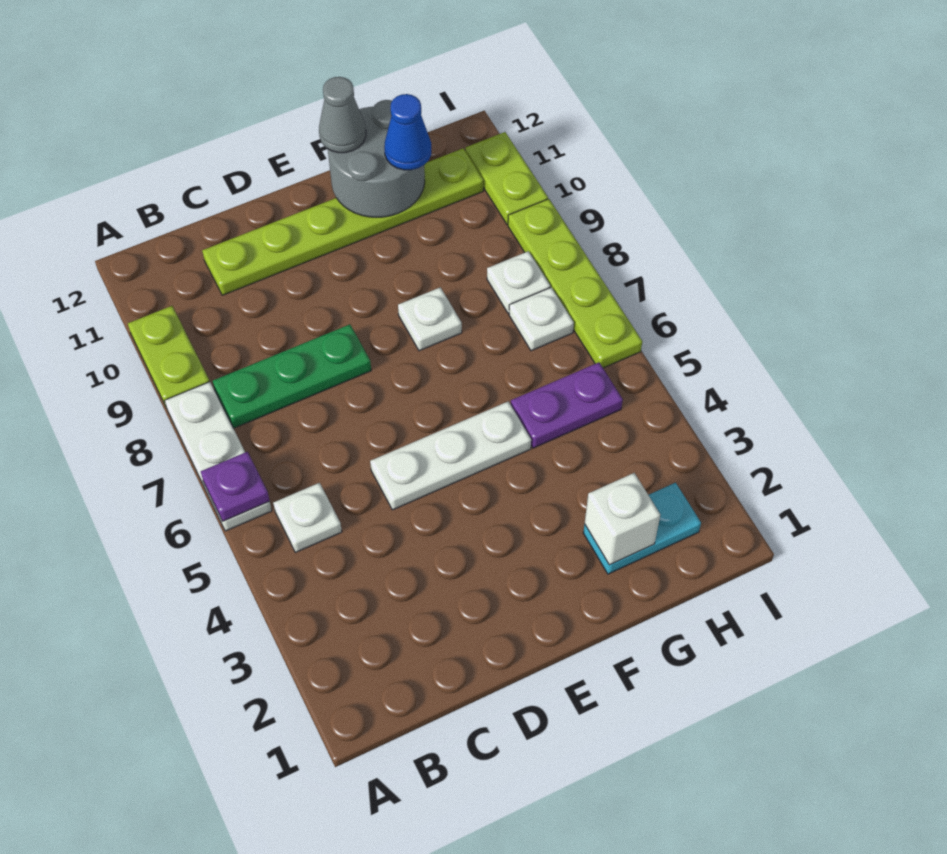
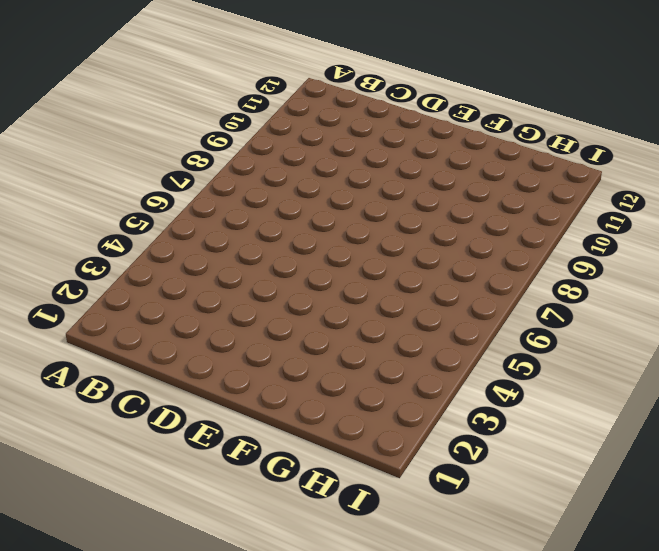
none -> white plate A6:A8 level 1
none -> lime plate A9:A10 level 1
none -> white plate B5 level 1

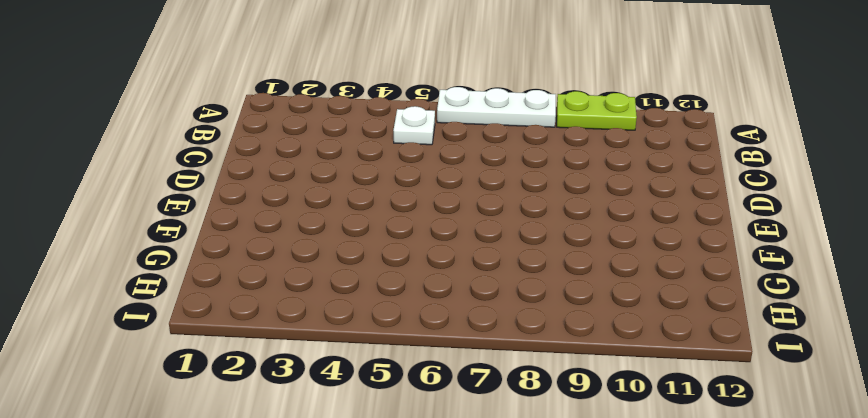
none -> green plate B8:D8 level 1
none -> lime plate C11:H11 level 1
none -> white plate D5:F5 level 1

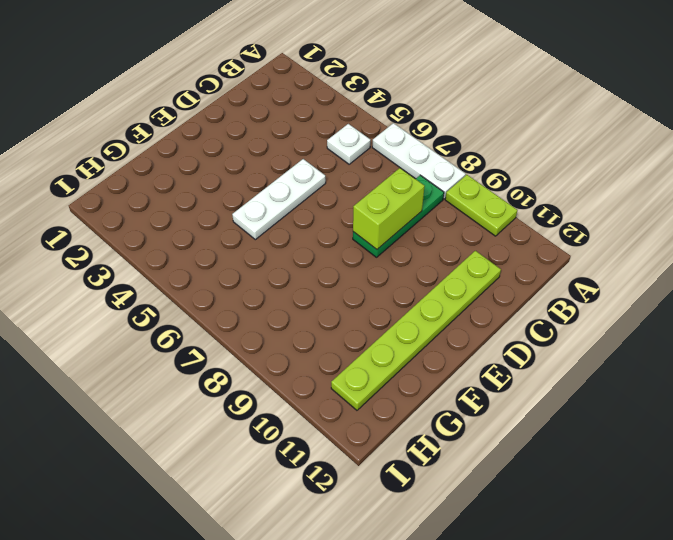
lime brick C8:D8 level 2 -> none
none -> white plate F8 level 1
none -> cyan plate G2:H2 level 1
none -> purple plate G5:H5 level 1

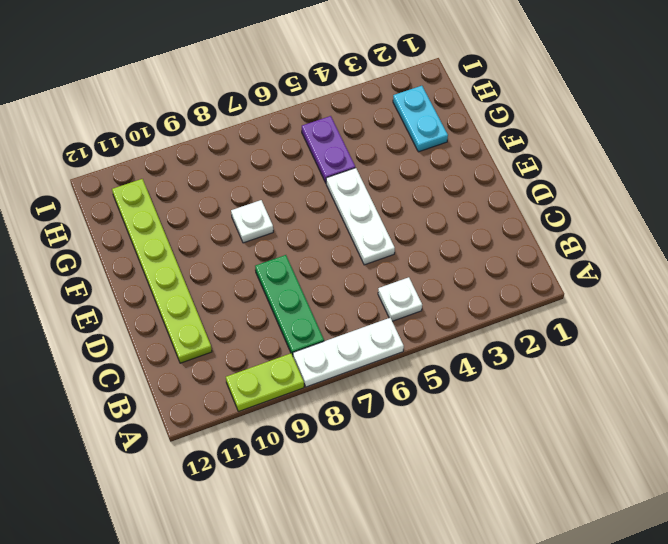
none -> white plate H7 level 1
none -> white plate H8 level 1
none -> lime plate I6:I9 level 1

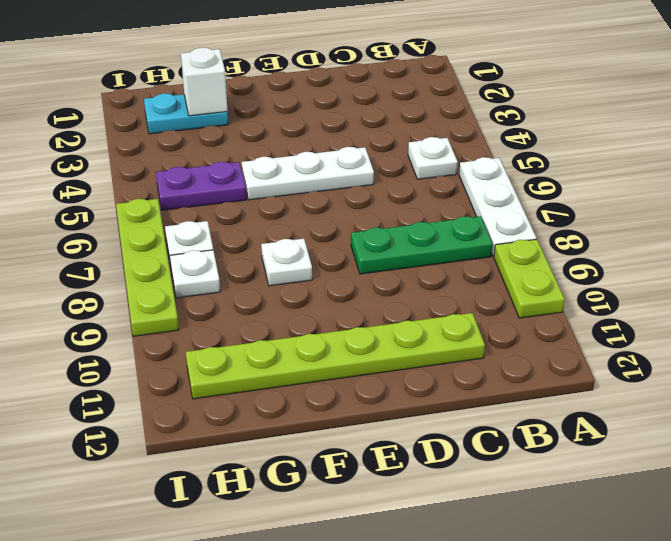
none -> lime plate I10:I11 level 1
none -> purple plate A6 level 2
none -> grey round brick F11:G12 level 2

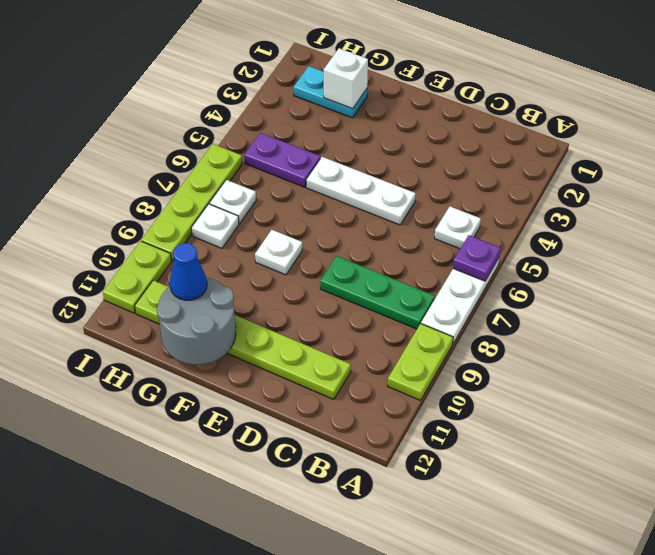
none -> grey cone F12 level 3

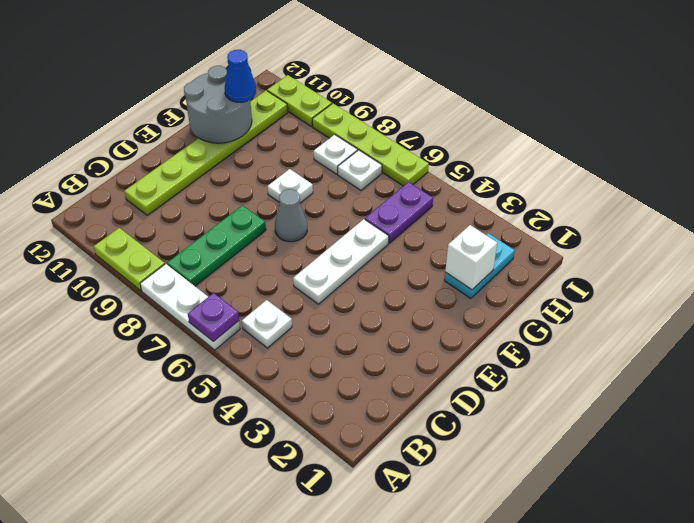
grey cone E7 level 1 -> grey cone F12 level 3

